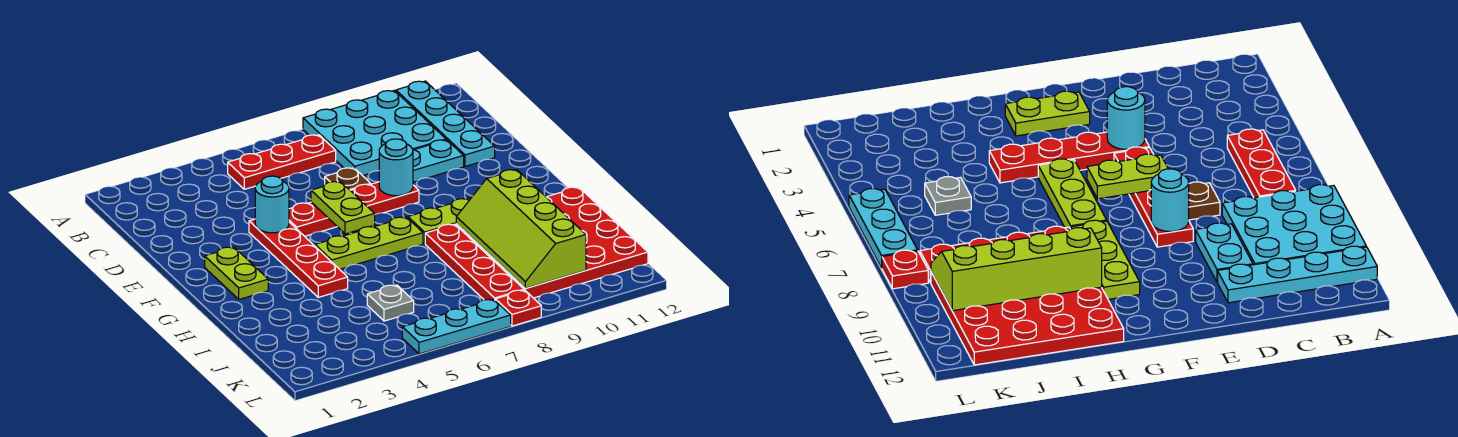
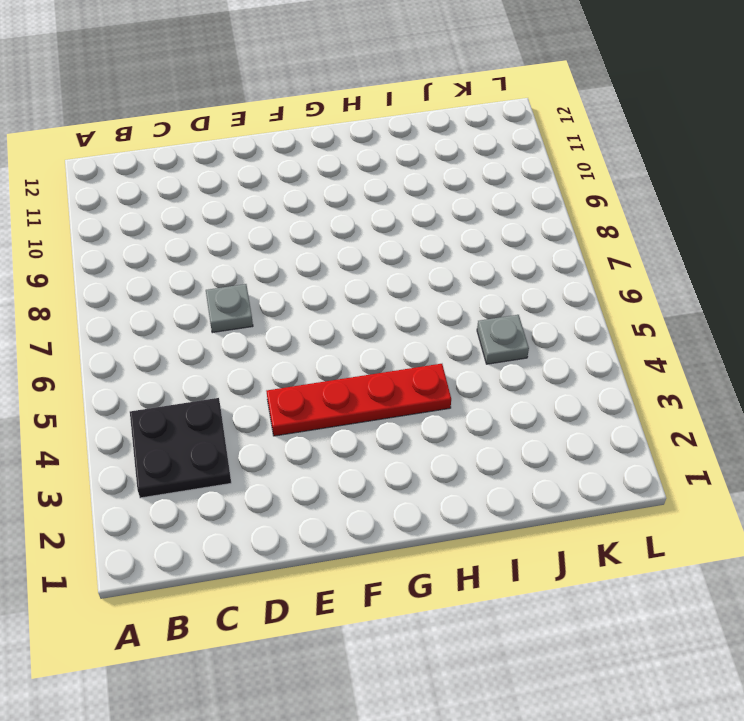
black plate B3:C4 level 1 -> none
grey plate D7 level 1 -> brown plate D7 level 1
none -> cyan plate A8:C10 level 1
none -> cyan plate A11:D11 level 1
none -> red plate B5:B7 level 1

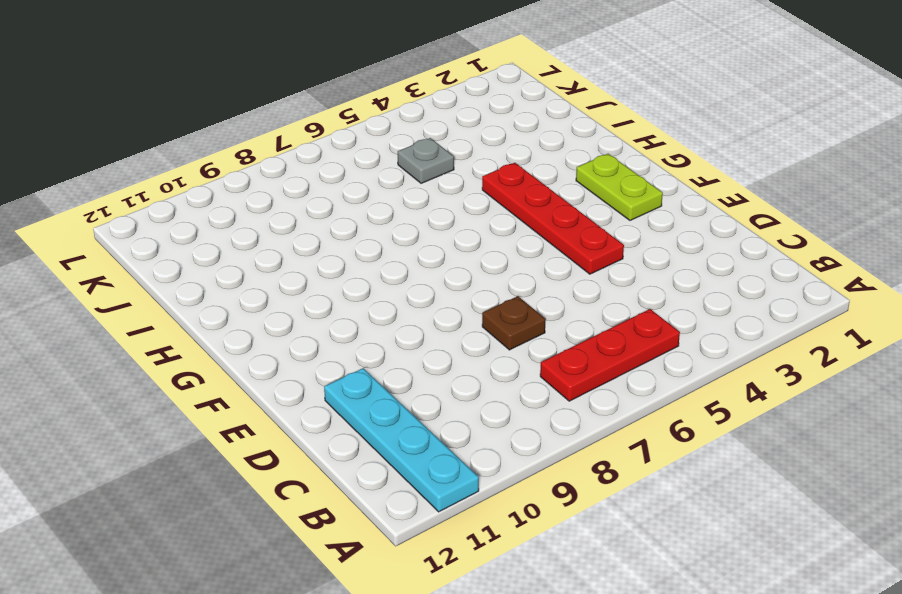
none -> cyan plate A8:C10 level 1
none -> cyan plate D9:D10 level 1
none -> red plate E5:E8 level 1

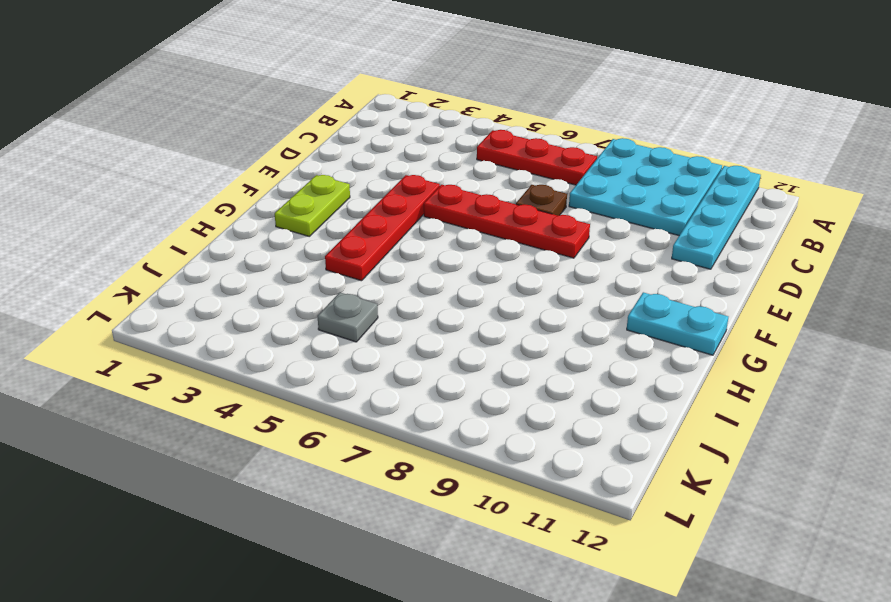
cyan plate G11:G12 level 1 -> cyan plate D9:D10 level 1
none -> lime plate G5:G7 level 1
none -> lime plate G8:G10 level 1
none -> red plate H8:K8 level 1

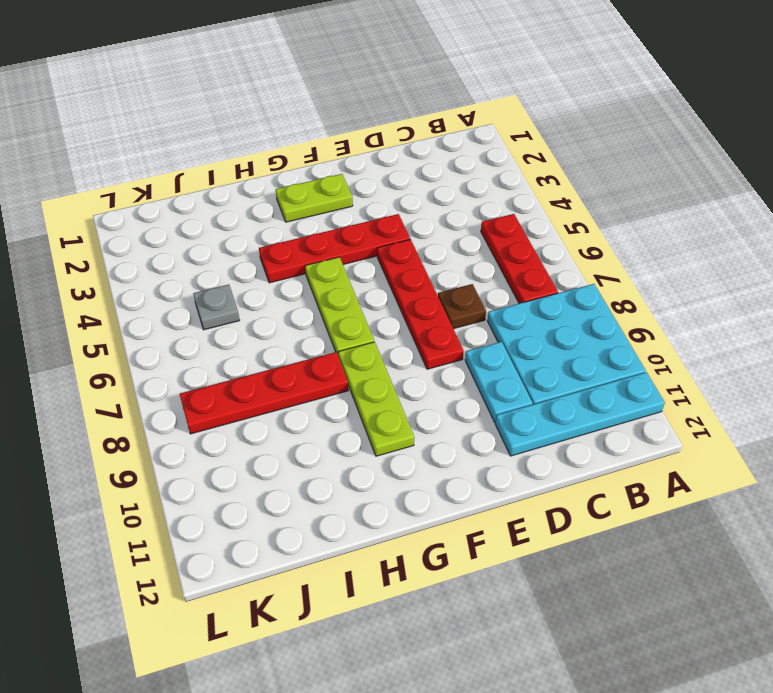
none -> red plate H9:K12 level 1
none -> cyan plate L5:L7 level 1
none -> red plate L8 level 1

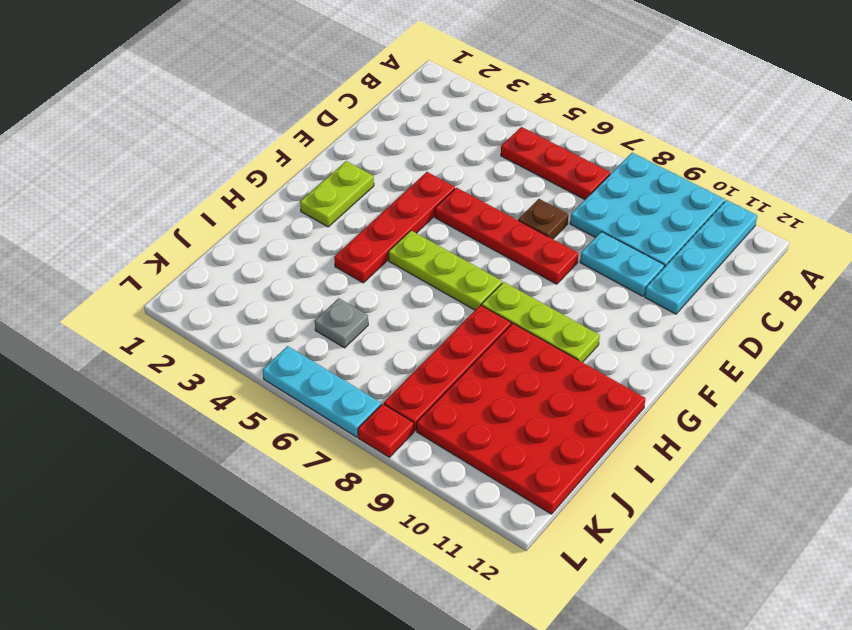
none -> cyan round brick E4 level 2
none -> lime plate E6:F6 level 2
none -> cyan round brick E8 level 2

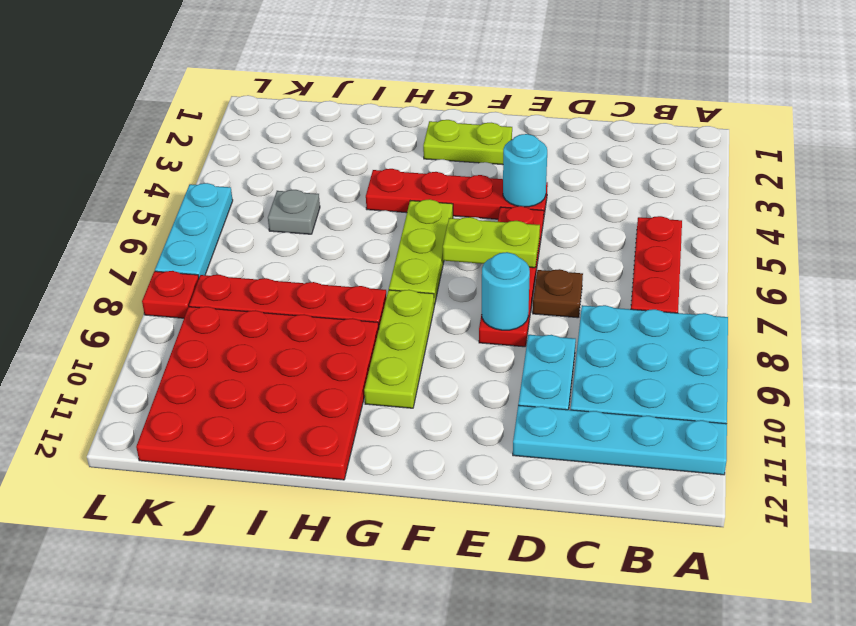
none -> lime slope H9:K10 level 2 top 10

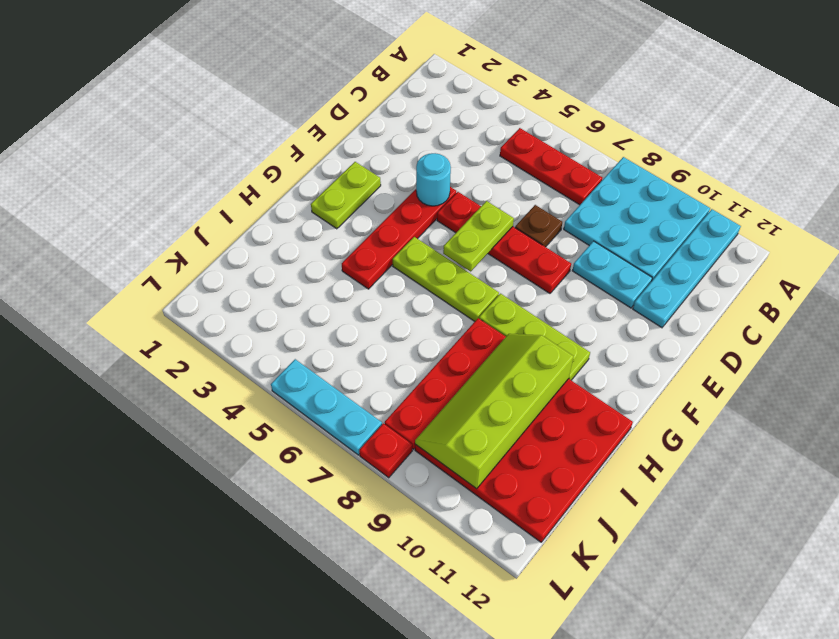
none -> grey plate J5 level 1
none -> cyan round brick E8 level 2

